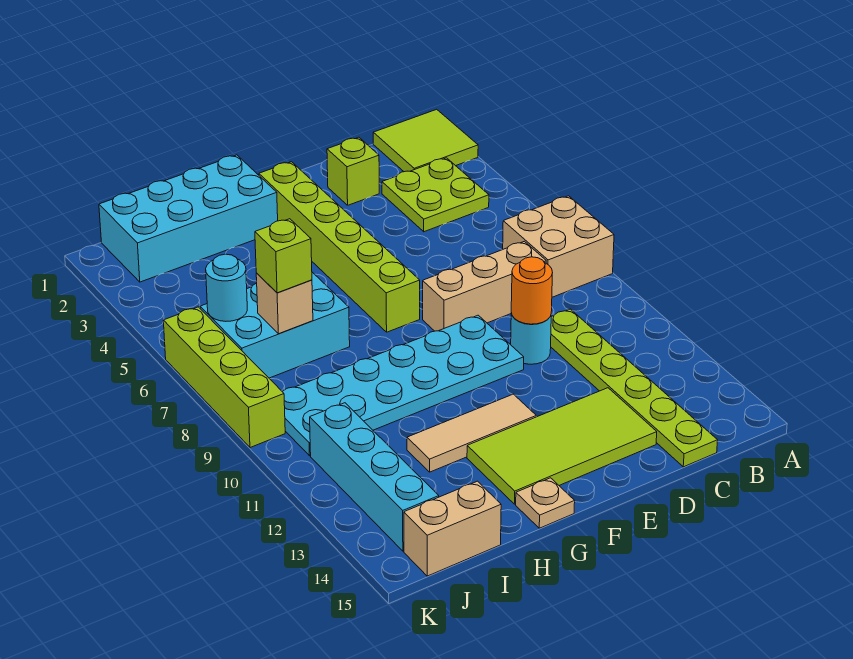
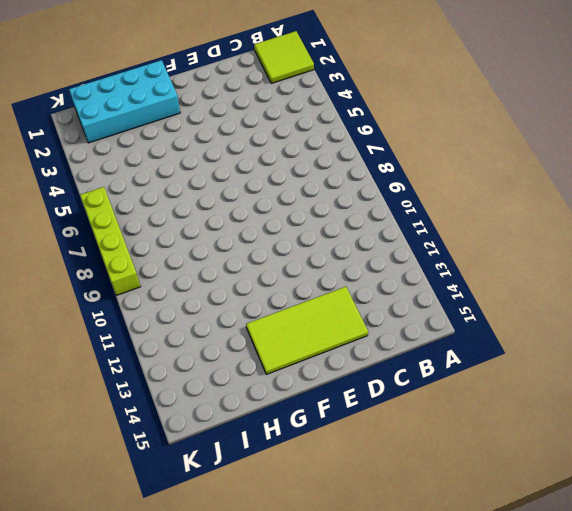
none -> tan brick A7:B8 level 1
none -> lime plate B3:C4 level 1
none -> tan brick C8:E8 level 1

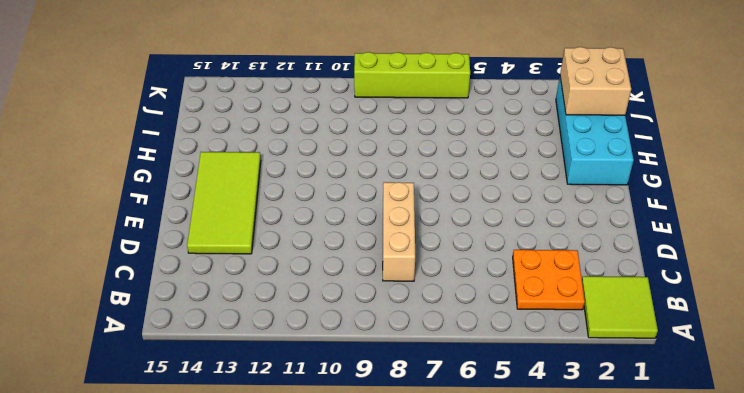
orange plate B3:C4 level 1 -> lime plate B3:C4 level 1
tan brick I1:J2 level 2 -> tan brick A7:B8 level 1
none -> lime plate C10:C15 level 1
none -> lime brick D2 level 1
none -> cyan round brick D10 level 1

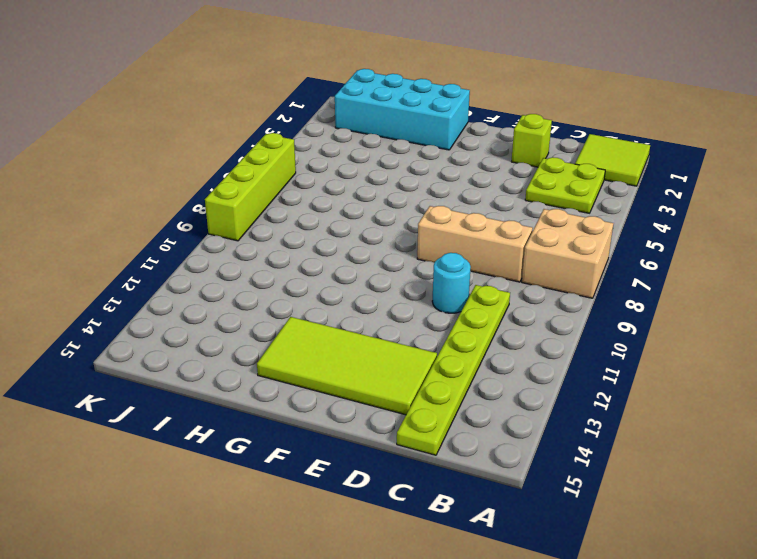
none -> cyan plate E9:J10 level 1
none -> lime brick F2:F7 level 1
none -> tan tile F12:H12 level 1

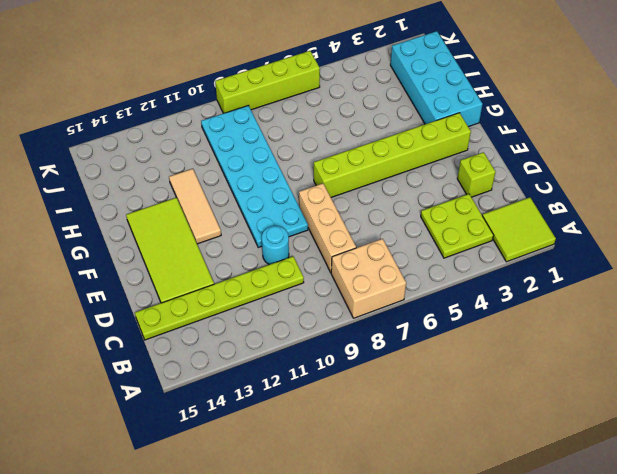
none -> tan plate G15 level 1
none -> cyan brick H6:J7 level 1
none -> tan brick I15:J15 level 1

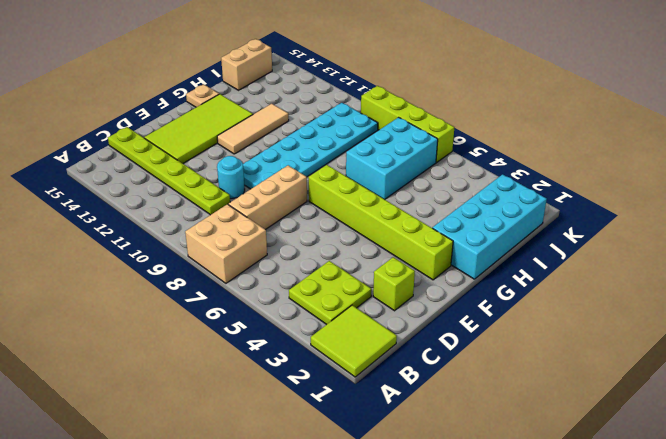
none -> cyan brick J11:J14 level 1
none -> orange round brick D10 level 2
none -> tan brick I7 level 2

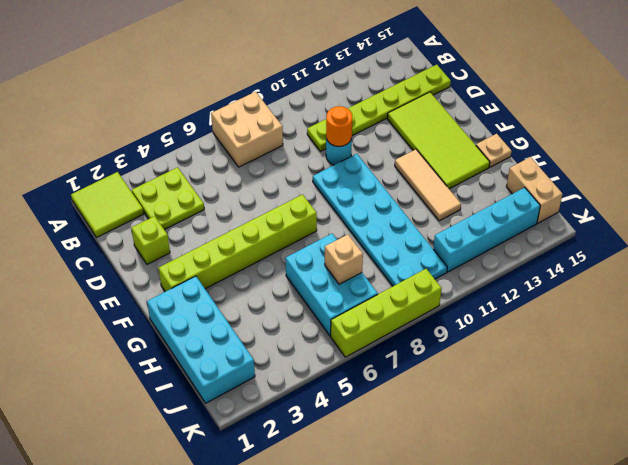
none -> tan brick C8:E8 level 1
none -> cyan round brick J6 level 2
none -> lime brick I7 level 3

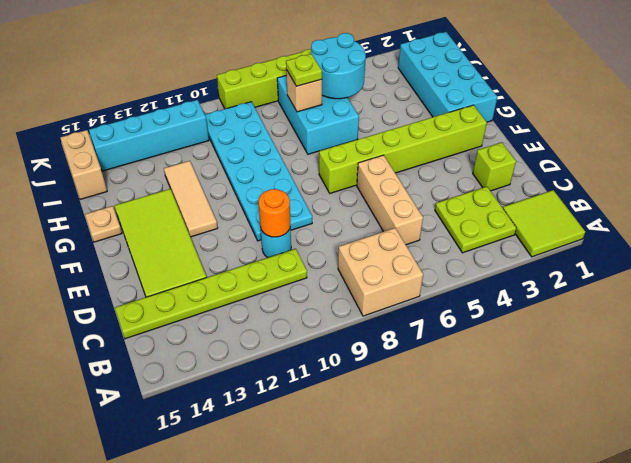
tan brick C6:E6 level 1 -> tan brick C8:E8 level 1
cyan round brick I5:J6 level 2 -> cyan round brick J6 level 2
lime plate I7 level 3 -> lime brick I7 level 3

